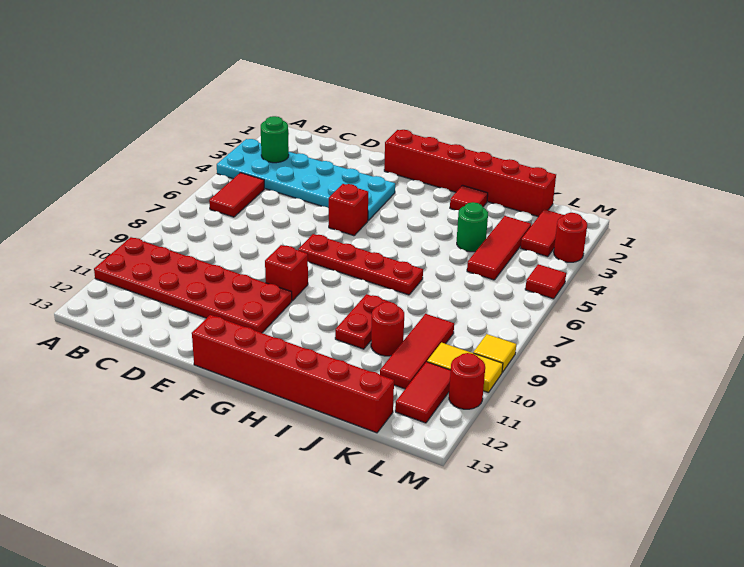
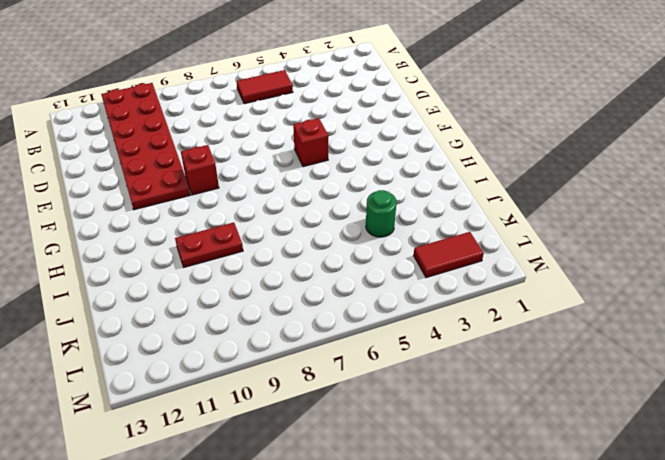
none -> cyan plate A3:F4 level 1
none -> red brick F1:K1 level 1
none -> red plate F7:I7 level 1

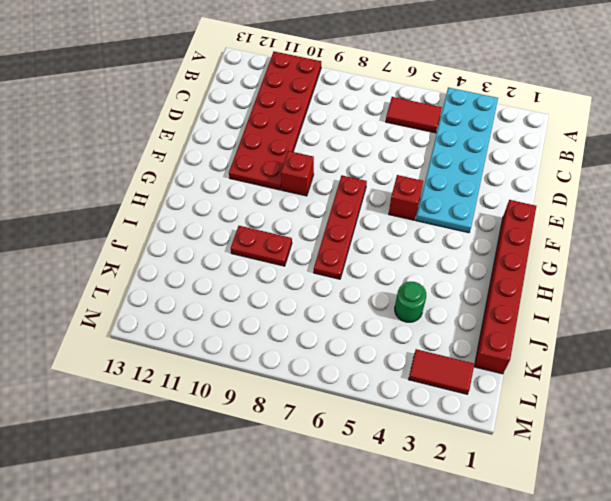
none -> red brick F13:K13 level 1
none -> red tile I2 level 1
none -> red round brick J10 level 1

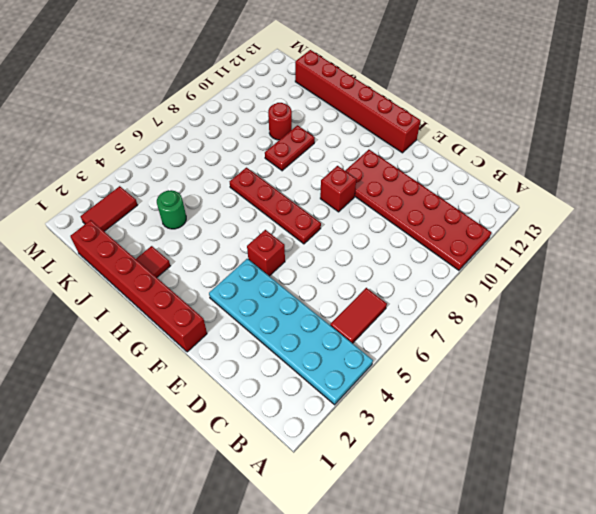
none -> red tile K3:K5 level 1
none -> red tile K9:K11 level 1
none -> yellow tile L10:M10 level 1

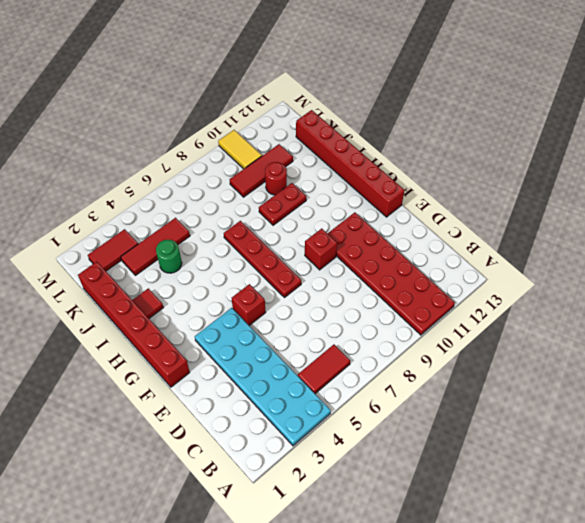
none -> red tile L11:L12 level 1
none -> red round brick M3 level 1
none -> red tile M5 level 1

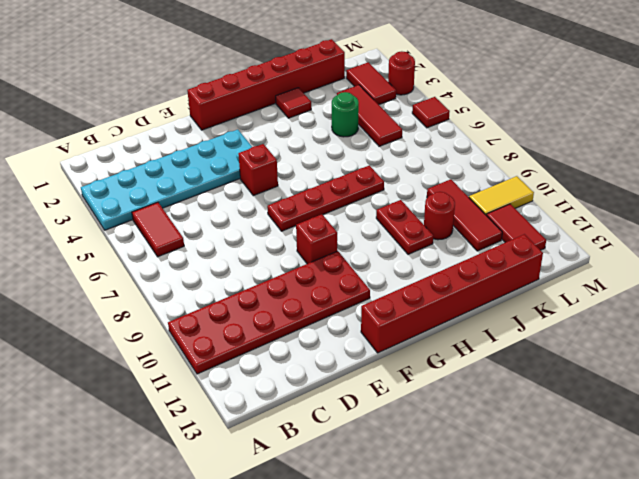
none -> yellow tile M9 level 1
none -> red round brick M11 level 1
none -> green round brick B3 level 2

